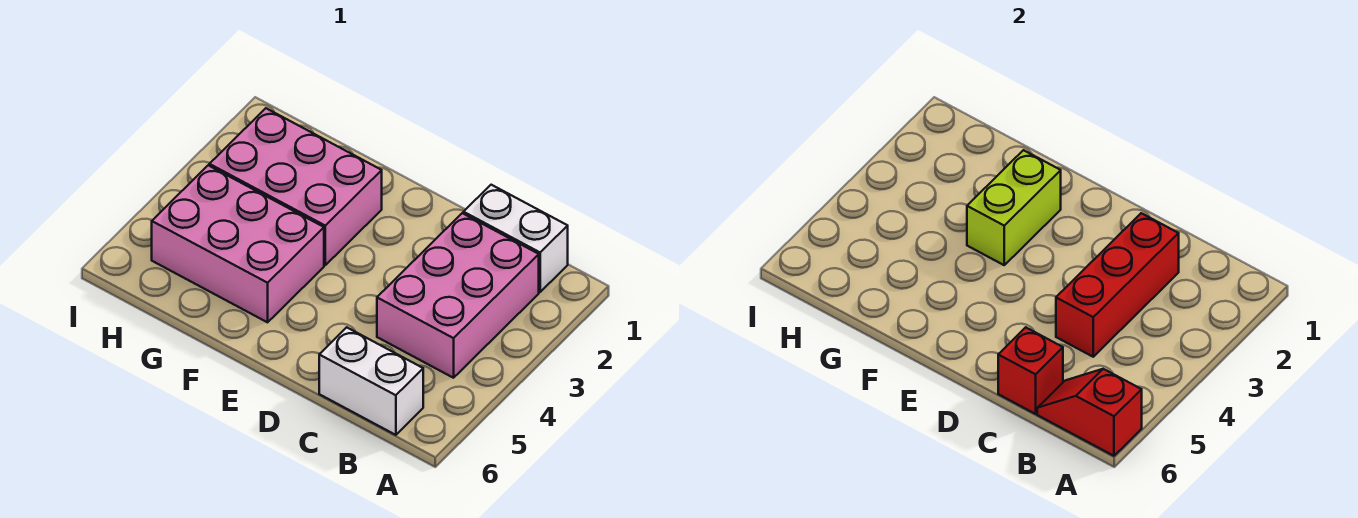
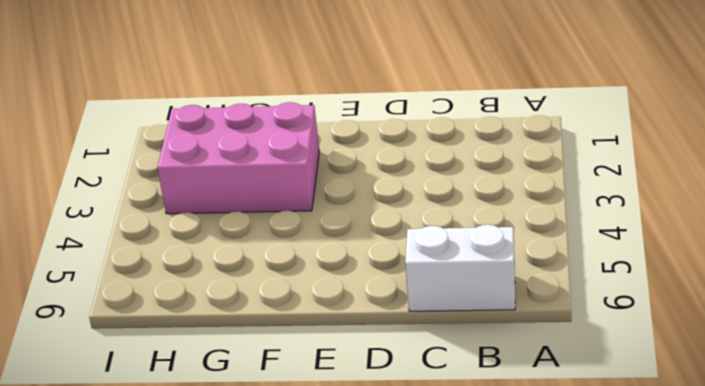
none -> white brick B1:C1 level 1
none -> pink brick B2:C4 level 1

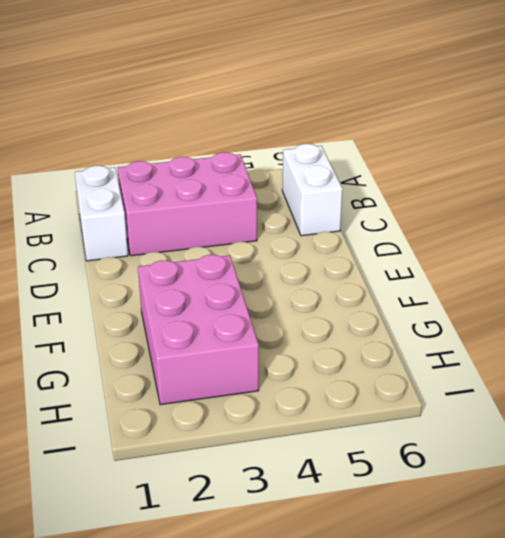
none -> pink brick F4:H5 level 1
none -> red slope A6:B6 level 2 top A

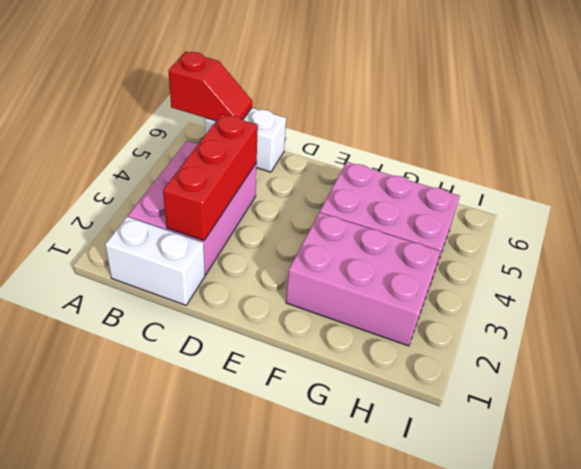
none -> red brick C6 level 2
none -> lime brick F2:F3 level 2

